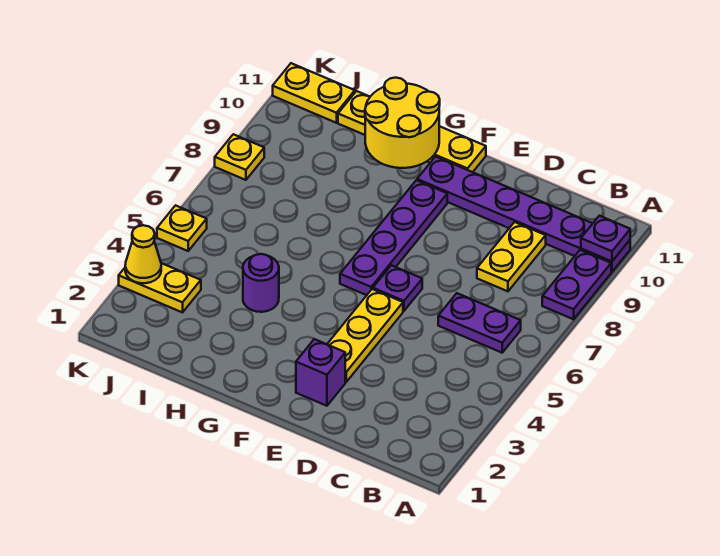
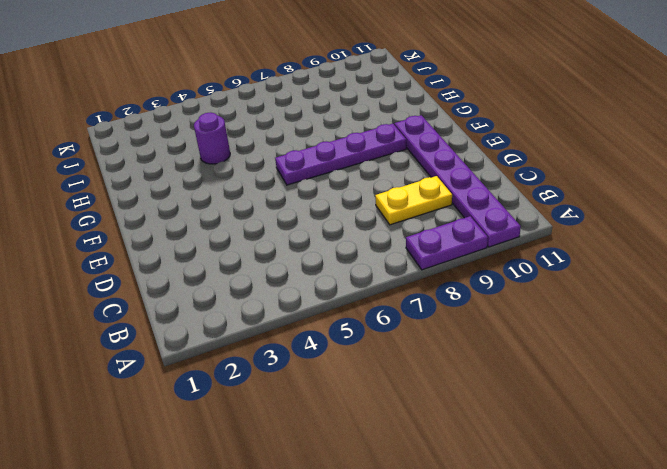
none -> purple plate B6:C6 level 1
none -> purple brick E2 level 1
none -> yellow plate E3:E5 level 1

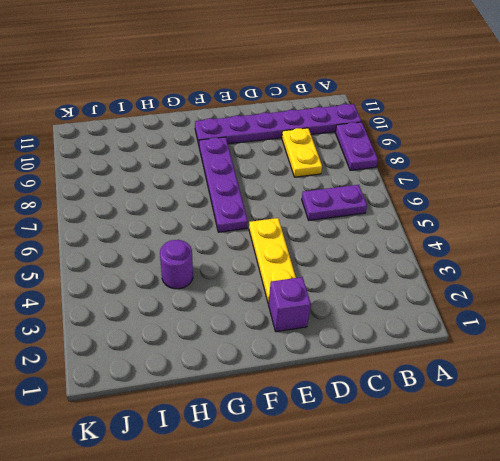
none -> purple plate E6 level 1
none -> yellow plate F11:I11 level 1
none -> yellow plate J3:K3 level 1

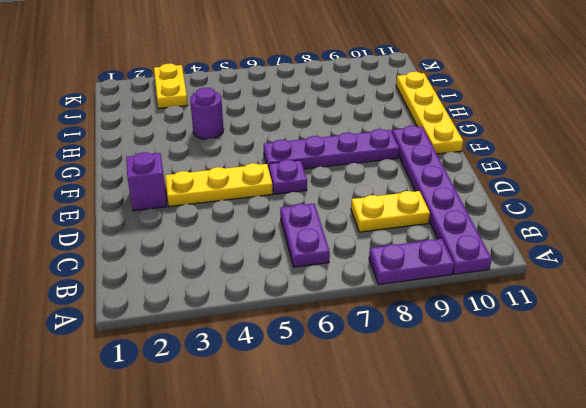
none -> yellow plate J11:K11 level 1
none -> yellow plate K5 level 1
none -> yellow plate K8 level 1

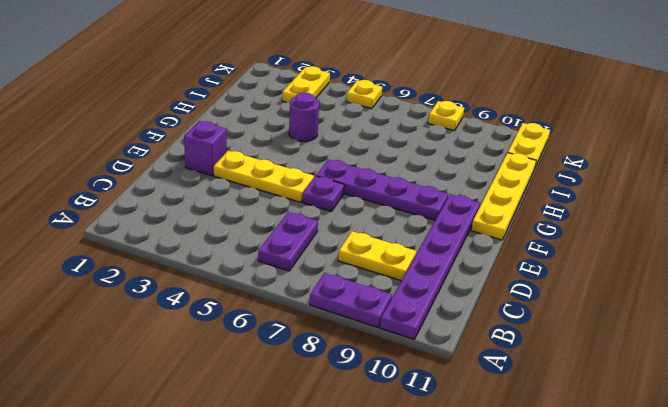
none -> purple plate A10 level 2
none -> yellow round brick G10:H11 level 2
none -> yellow cone K3 level 2

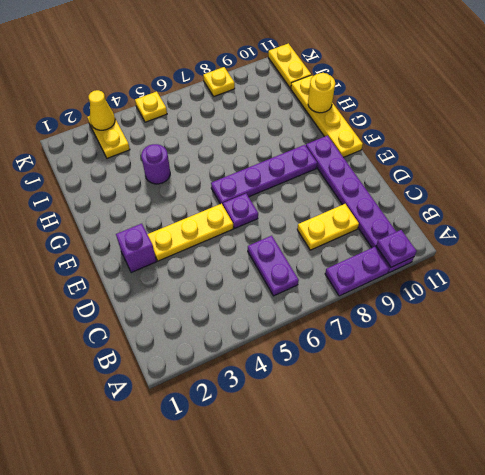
yellow round brick H11 level 2 -> yellow round brick G10:H11 level 2

